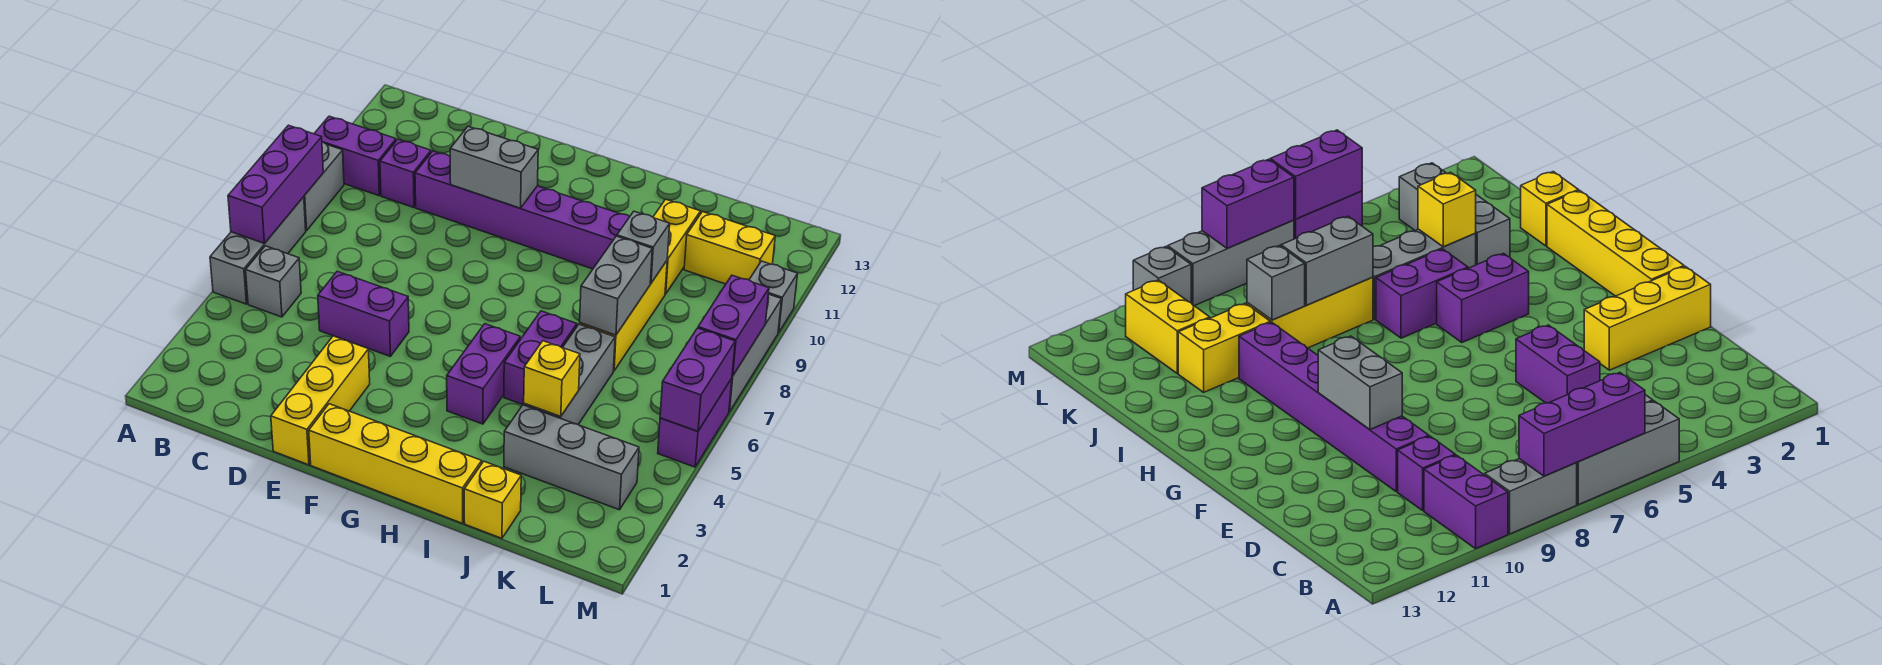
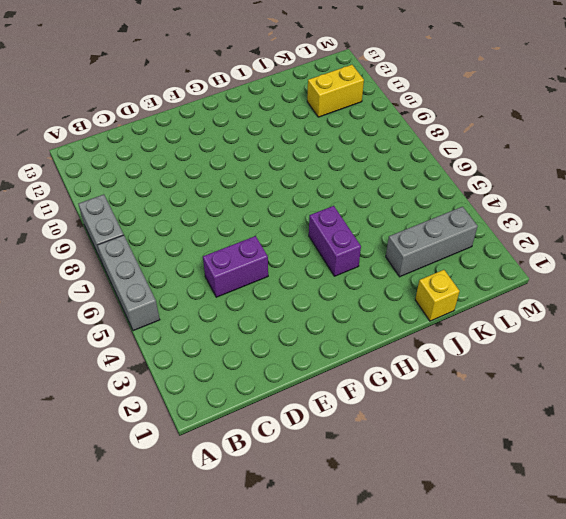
none -> purple brick A10:B10 level 1
none -> grey brick B5 level 1
none -> purple brick C10 level 1

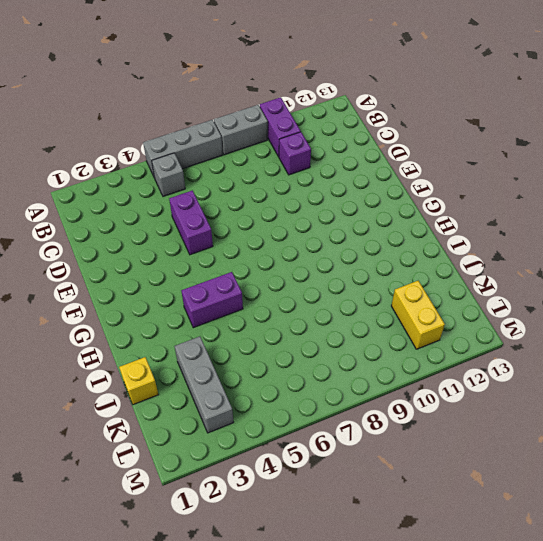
none -> purple brick D10:I10 level 1
none -> yellow brick E1:E3 level 1
none -> yellow brick F1:I1 level 1

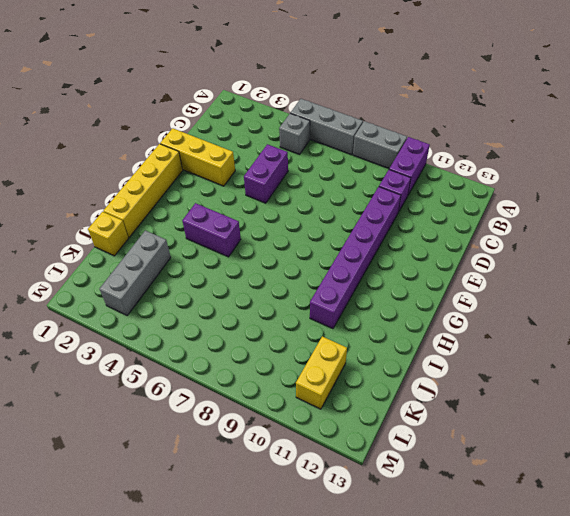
none -> purple brick I5:I6 level 1
none -> grey brick J4:J6 level 1
none -> yellow brick J7:J9 level 1

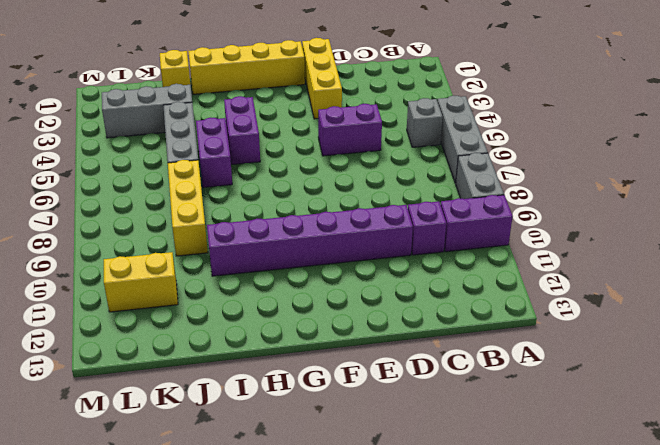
none -> yellow brick J10:J11 level 1
none -> purple brick M5:M6 level 1
none -> grey brick M7:M9 level 1

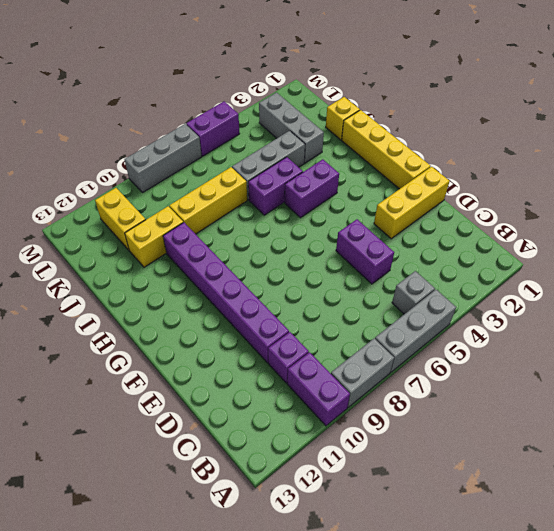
none -> grey brick M10 level 1
none -> purple brick A6:A8 level 2
none -> grey brick E10:F10 level 2

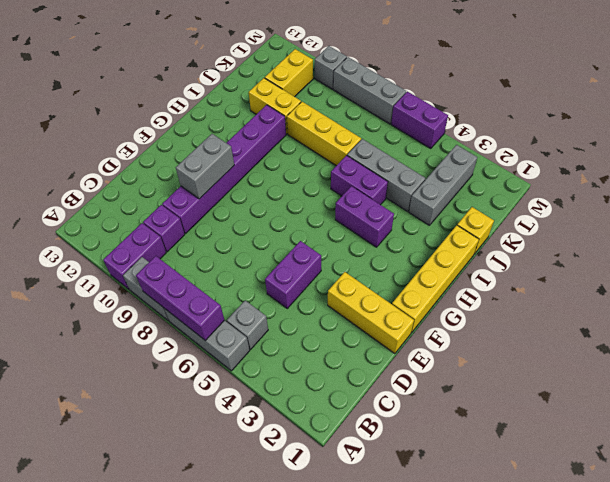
none -> yellow brick J4 level 2
none -> grey brick J7:J8 level 2
none -> grey brick J9 level 2

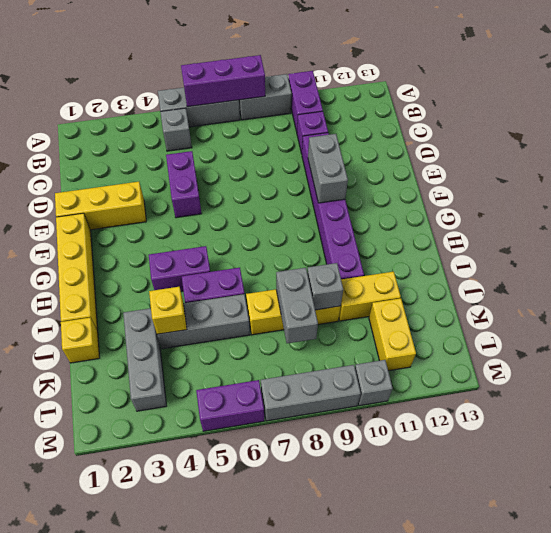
grey brick J8:K8 level 2 -> grey brick J7:J8 level 2
none -> purple brick M5:M6 level 2
none -> purple brick M7:M8 level 2

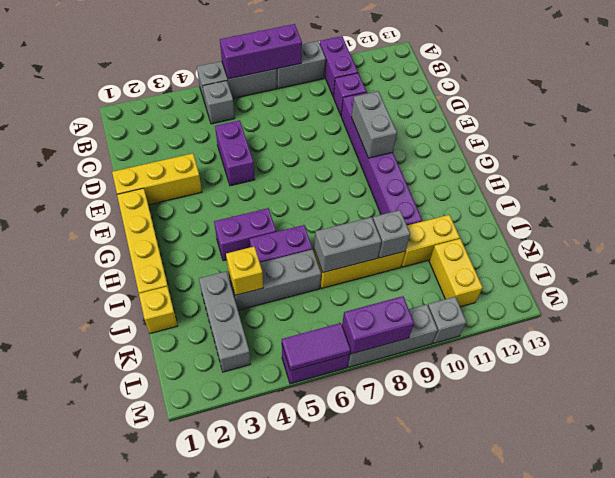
purple tile M5:M6 level 2 -> purple brick M5:M6 level 2

